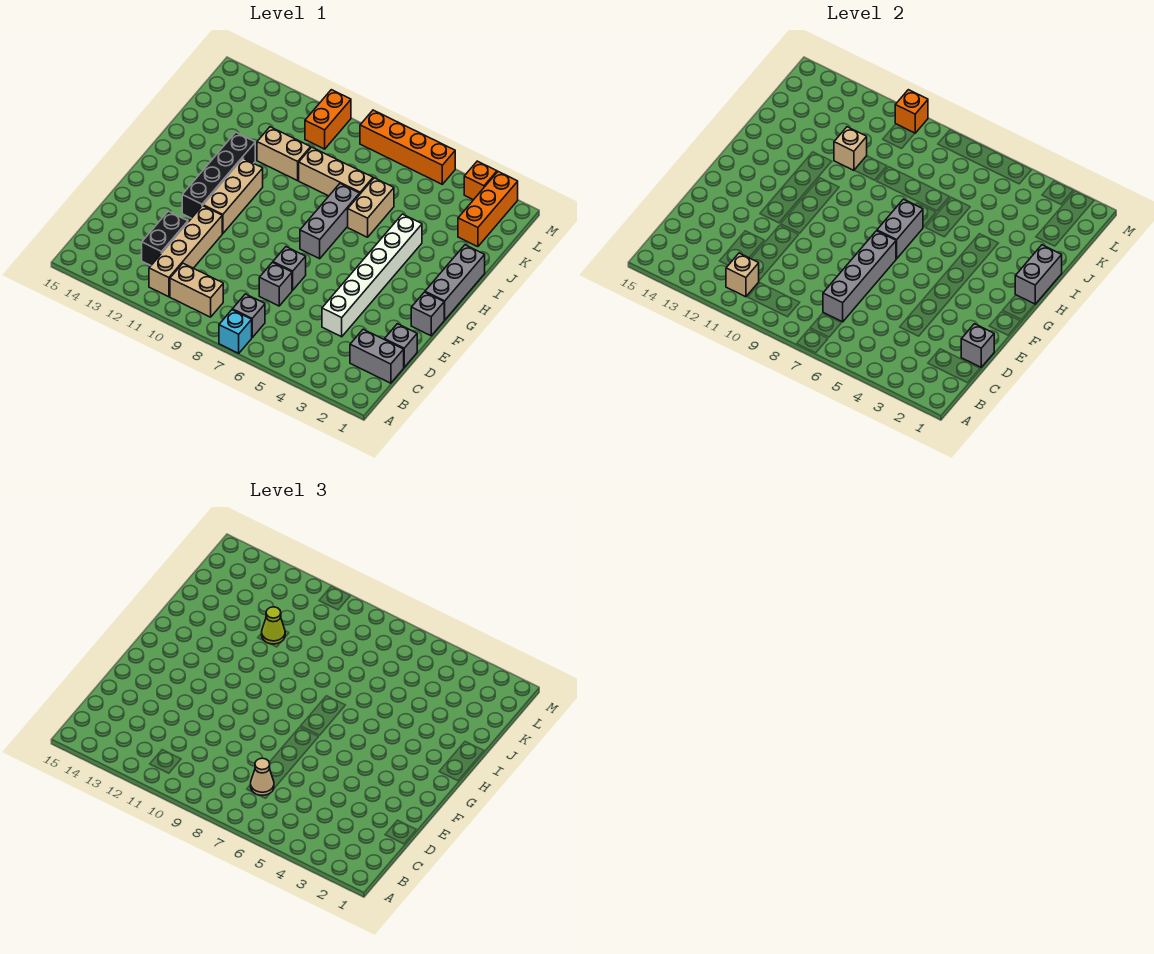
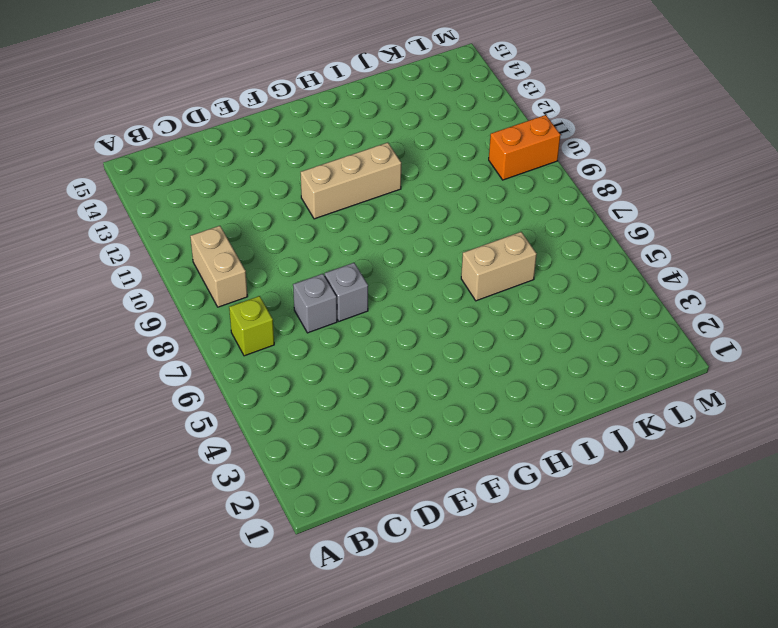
lime brick B7 level 1 -> grey brick B7 level 1
none -> cyan brick A7 level 1
none -> tan brick B11:E11 level 1
none -> grey brick C1:C2 level 1
none -> black brick C12:D12 level 1

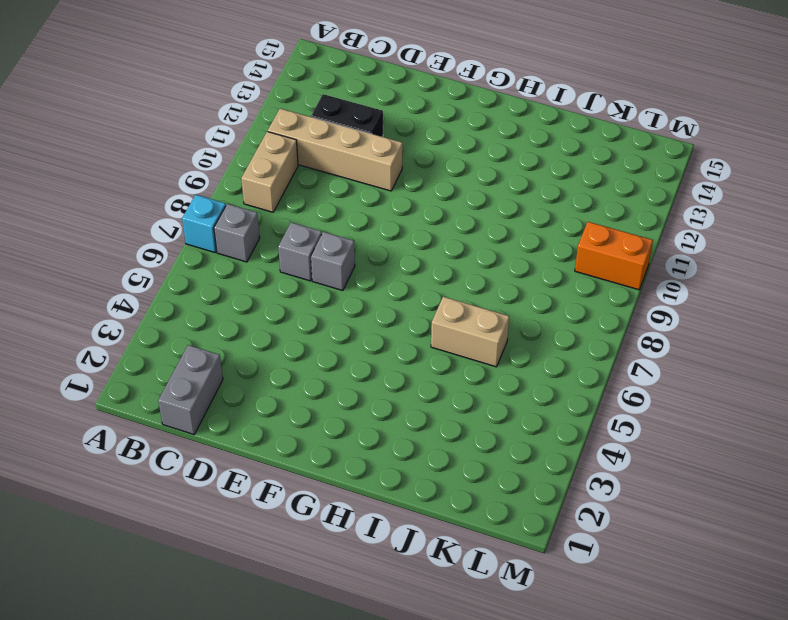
none -> grey brick D1 level 1
none -> white brick D4:I4 level 1
none -> grey brick F1 level 1
none -> tan brick F11:H11 level 1

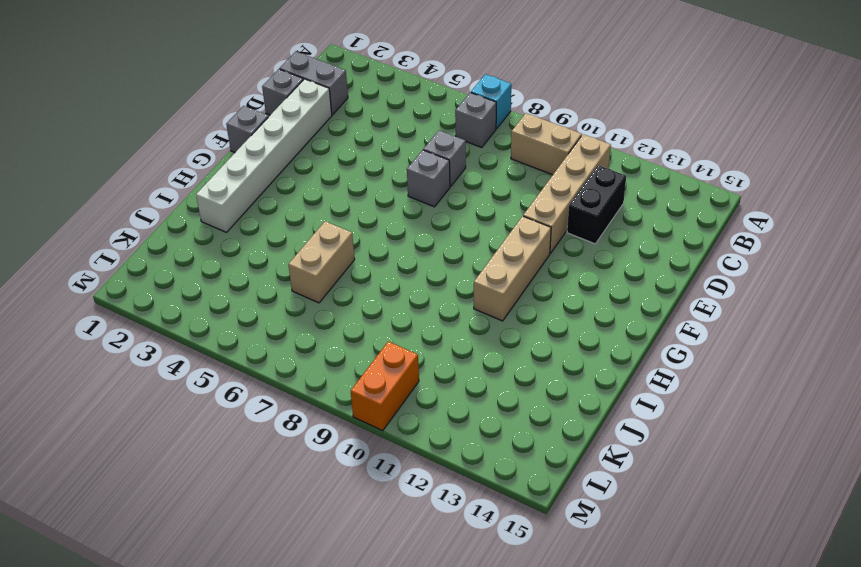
white brick D2:I2 level 1 -> white brick D4:I4 level 1
none -> black brick F12:I12 level 1
none -> grey brick G1:I1 level 1
none -> grey brick G7:I7 level 1
none -> tan brick J7:J9 level 1

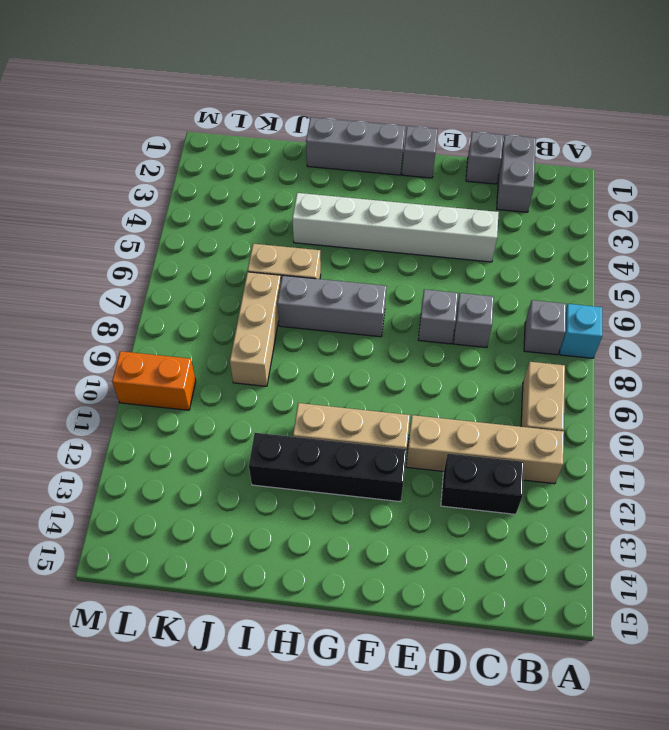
none -> tan brick J10:J11 level 1
none -> orange brick K2:M2 level 1
none -> orange brick M3 level 1
none -> orange brick M5:M8 level 1

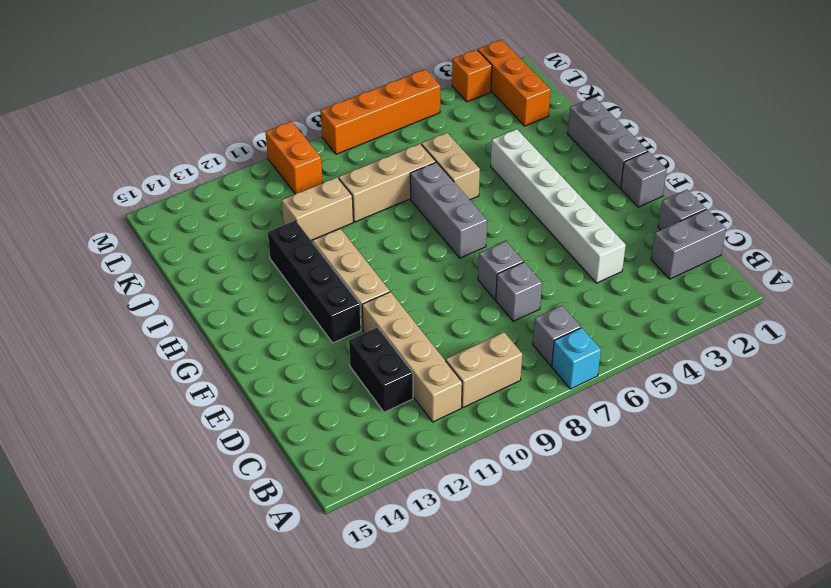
none -> tan brick B11 level 2
none -> grey brick C7:F7 level 2
none -> grey brick D1 level 2
none -> grey brick G7:H7 level 2

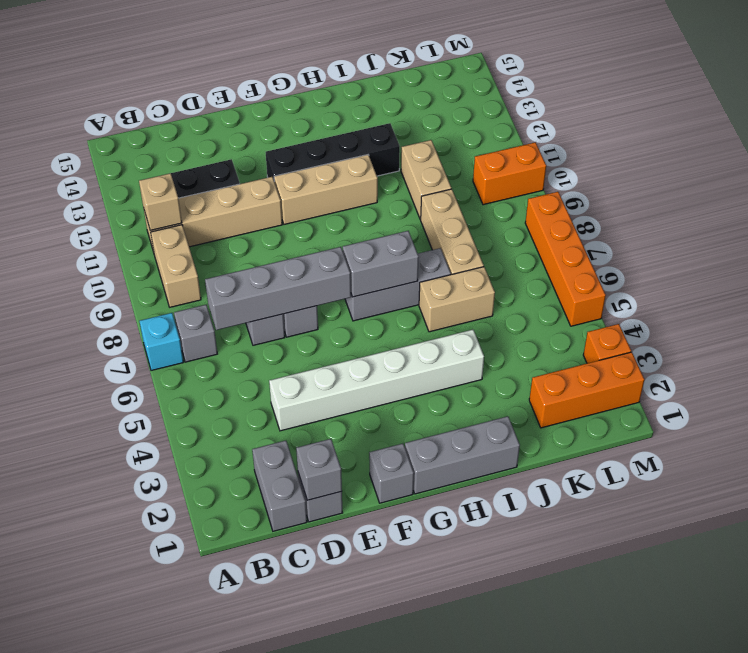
none -> grey brick H1:I1 level 2
none -> tan brick J11 level 2
none -> orange brick M10 level 2
none -> tan cone C7 level 3

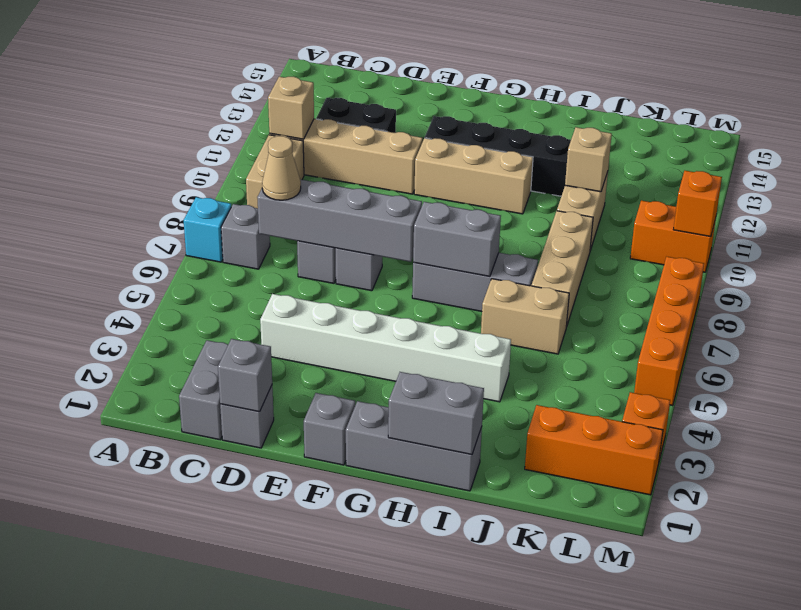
none -> lime cone J11 level 3

